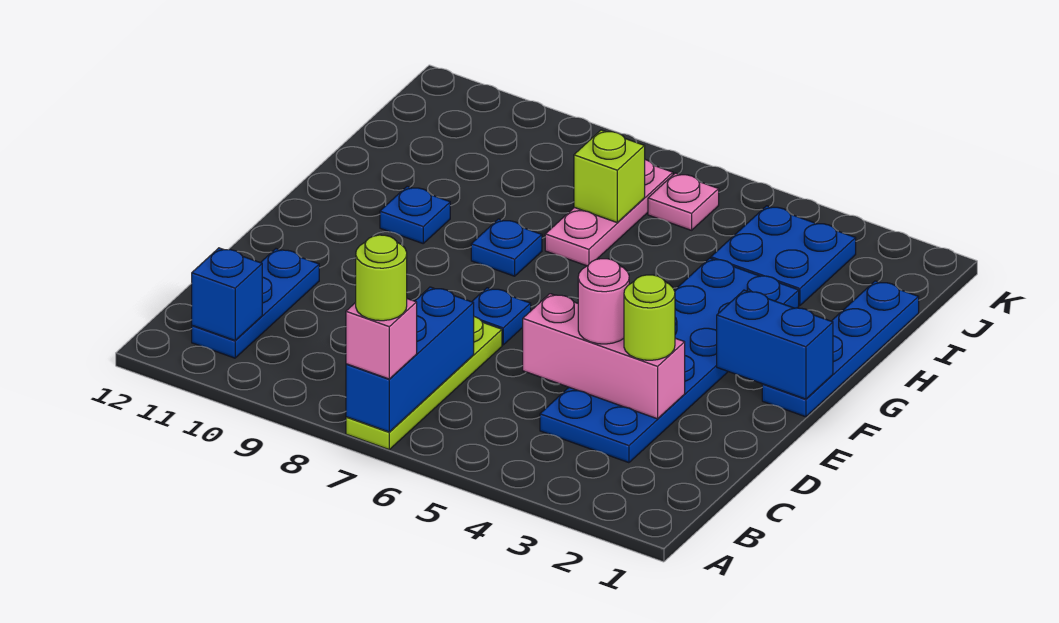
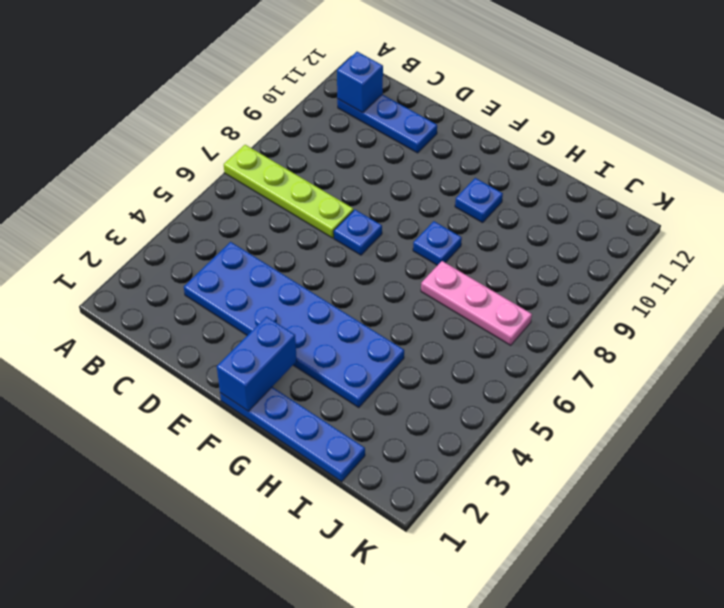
none -> blue plate I3:J4 level 1
none -> pink plate J6 level 1
none -> blue brick A7:C7 level 2

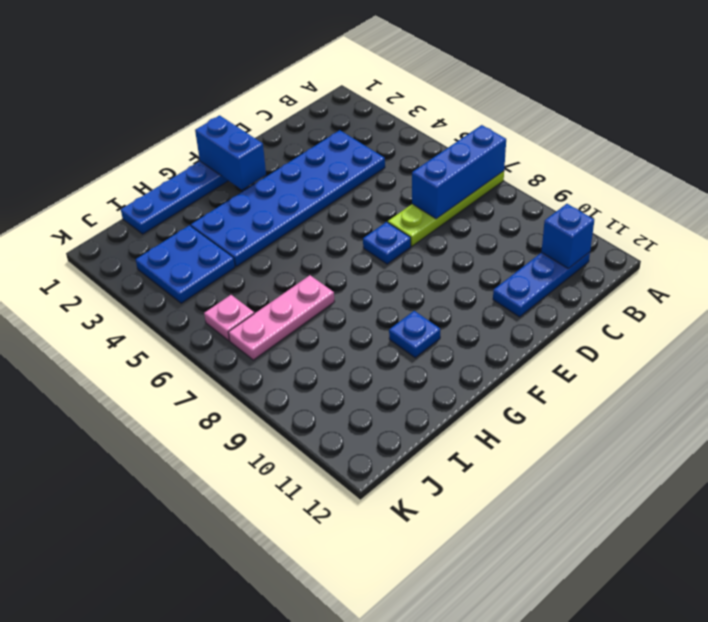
none -> blue plate G8 level 1
none -> pink brick D3:D5 level 2
none -> lime brick I7 level 2

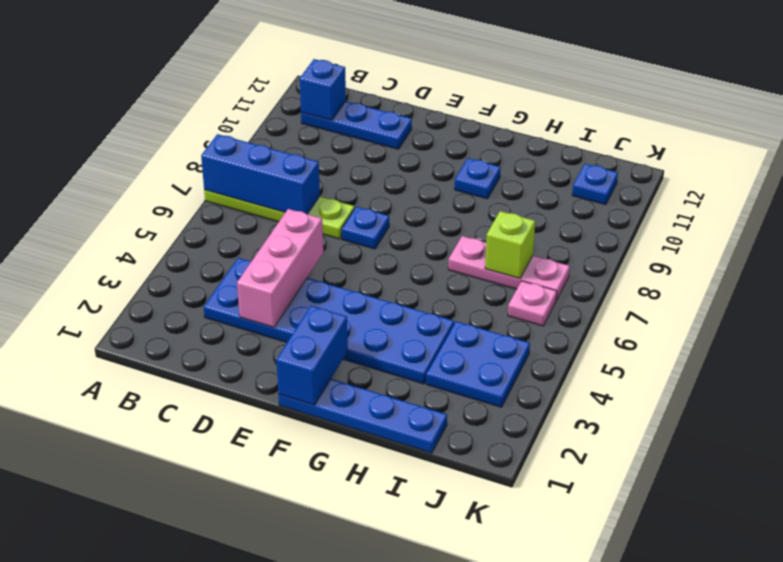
blue plate J11 level 1 -> blue plate G8 level 1
none -> pink brick A7 level 3
none -> lime round brick D3 level 3
none -> pink round brick D4 level 3

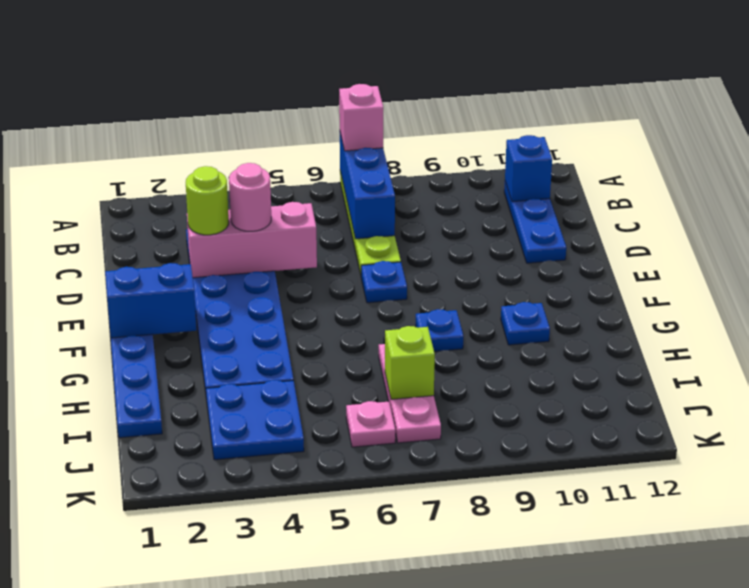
none -> lime round brick A7 level 4

